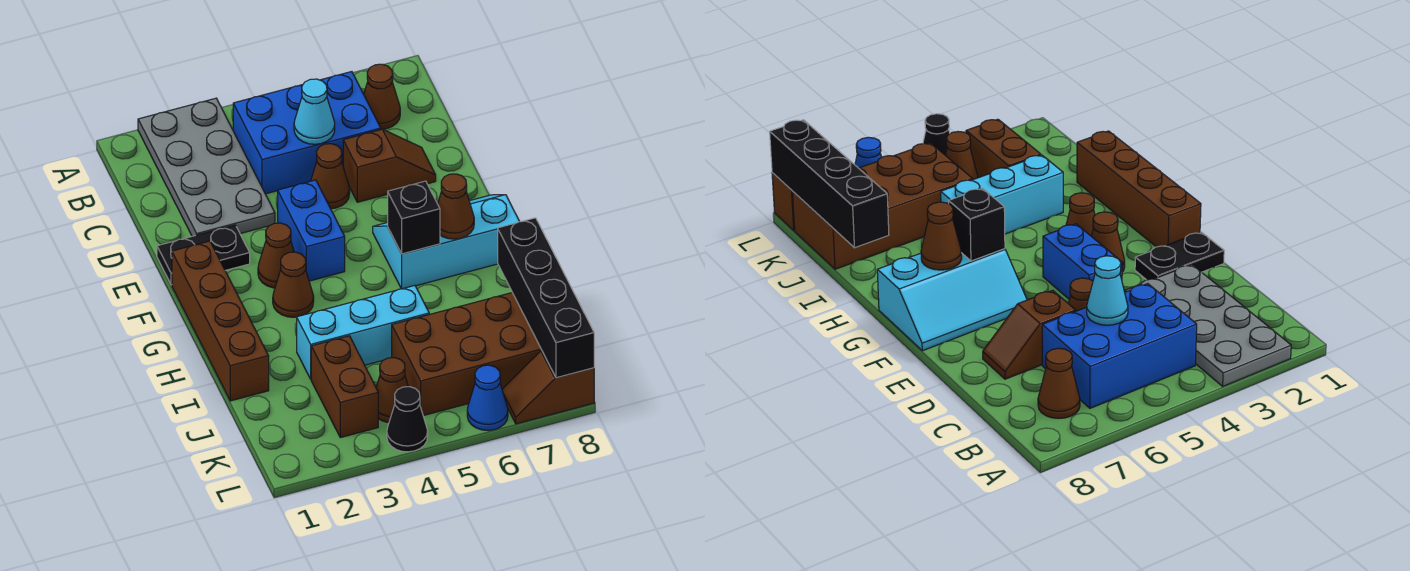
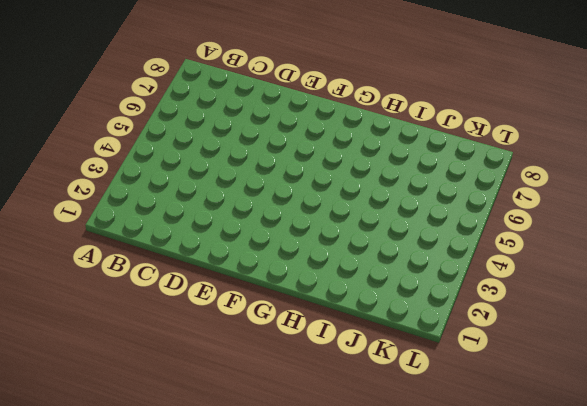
none -> grey plate A2:D3 level 1
none -> blue brick B4:C6 level 1
none -> brown cone B7 level 1

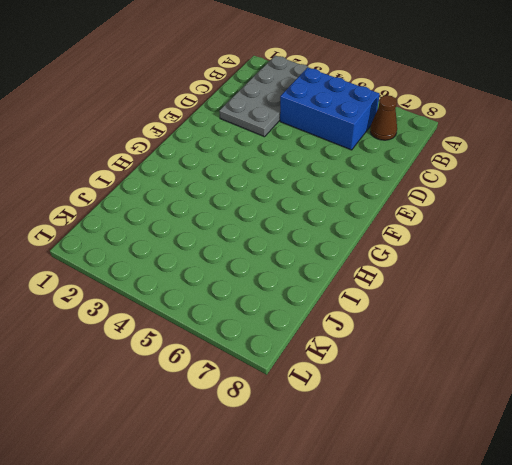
none -> brown cone D5 level 1
none -> brown slope D6:D7 level 1 top 6
none -> black plate E1:E2 level 1

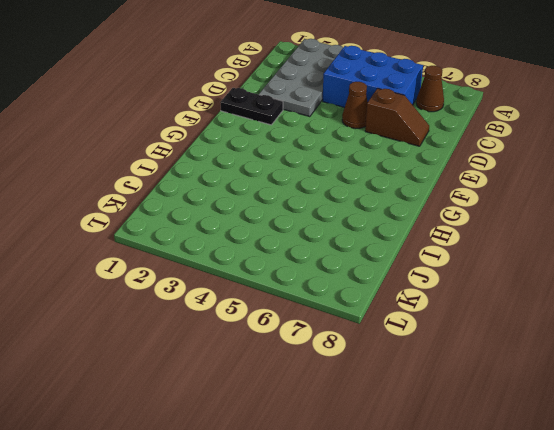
none -> blue brick E4:F4 level 1
none -> brown brick F1:I1 level 1
none -> brown cone F3 level 1

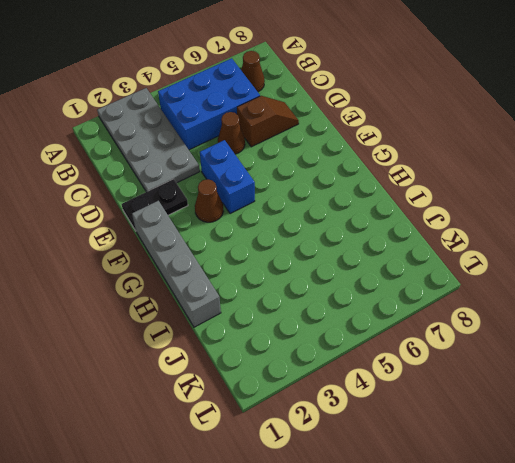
grey brick F1:I1 level 1 -> brown brick F1:I1 level 1
none -> cyan slope F6:G8 level 1 top G
none -> brown cone G3 level 1
none -> cyan brick I3:I5 level 1

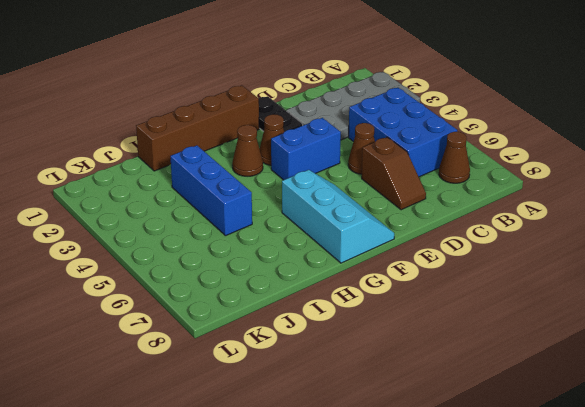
blue brick I3:I5 level 1 -> cyan brick I3:I5 level 1
none -> brown brick J3:K3 level 1
none -> brown brick J5:K8 level 1
none -> brown cone K4 level 1

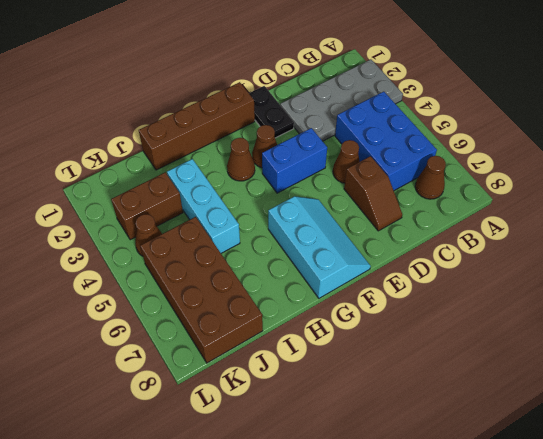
none -> black cone L4 level 1
none -> blue cone L6 level 1
none -> brown slope L7:L8 level 1 top 8

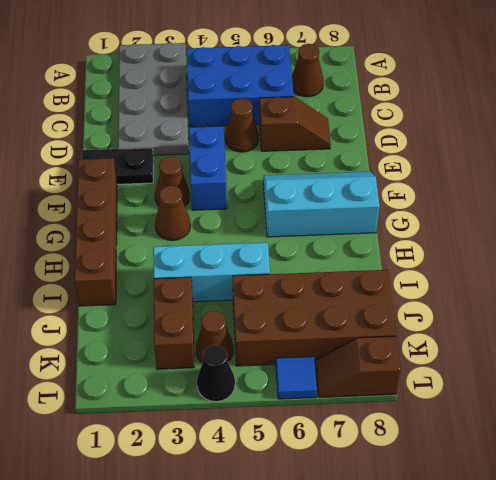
blue tile L6 level 1 -> blue cone L6 level 1
none -> cyan cone C5 level 2
none -> black brick G6 level 2
none -> brown cone G7 level 2

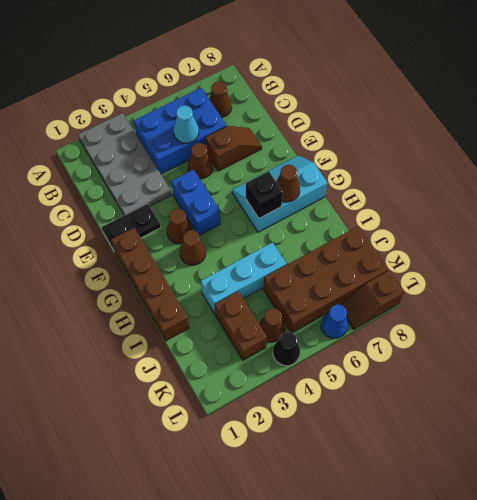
none -> black brick I8:L8 level 2

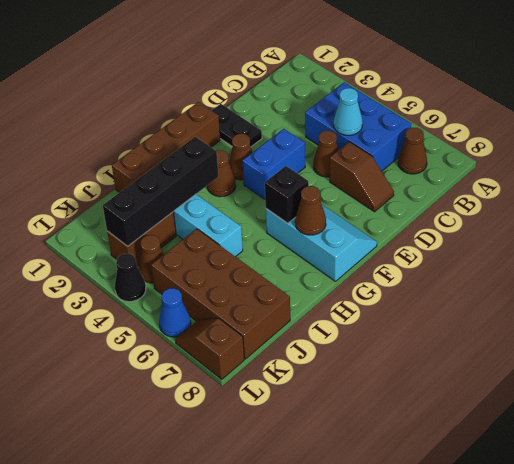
black brick H3:K3 level 2 -> black brick I8:L8 level 2
none -> grey plate A2:D3 level 1

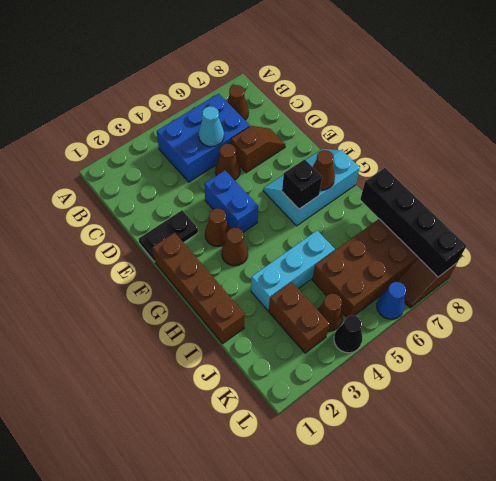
none -> grey plate A2:D3 level 1

